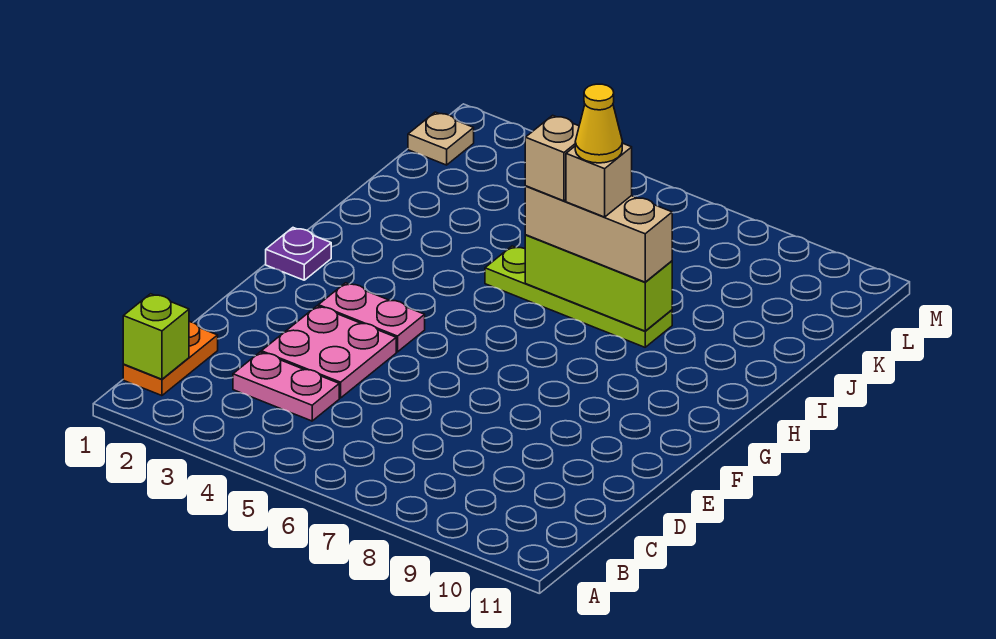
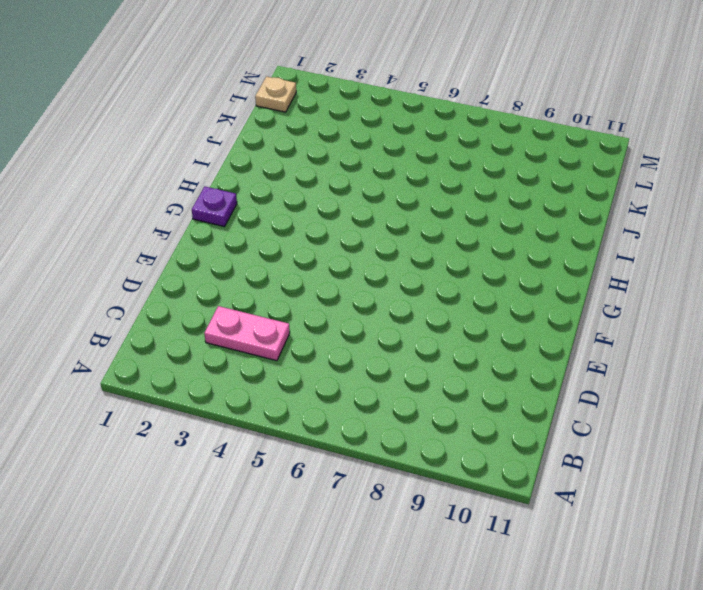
none -> orange plate B1:C1 level 1
none -> pink plate D3:E4 level 1
none -> pink plate F3:F4 level 1

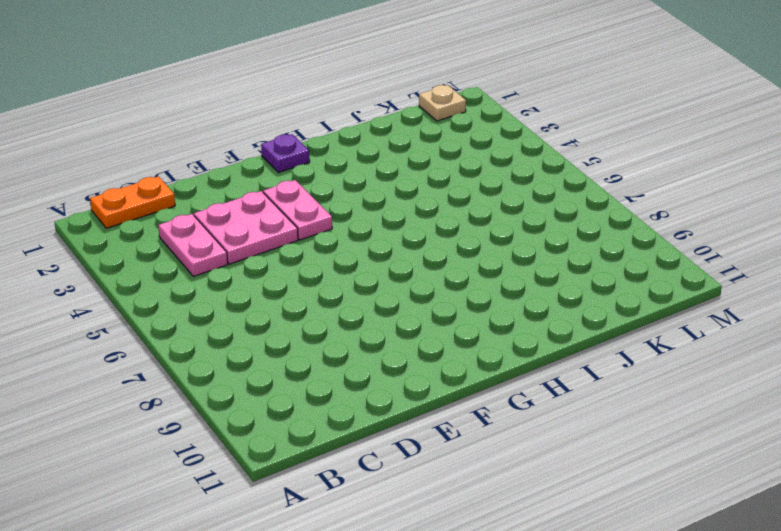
none -> lime plate I5:I8 level 1
none -> lime brick B1 level 2
none -> lime brick I6:I8 level 2

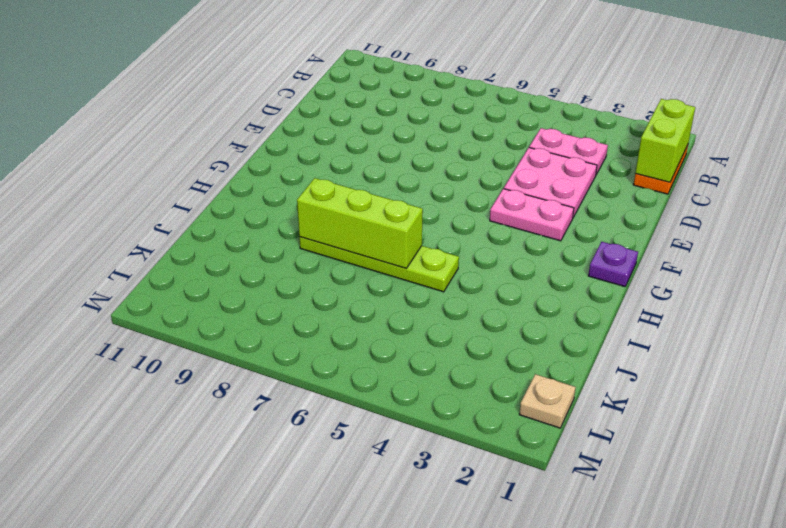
lime brick B1:C1 level 2 -> lime brick B1 level 2
none -> tan brick I6:I8 level 3
none -> tan brick I6 level 4
none -> tan brick I7 level 4

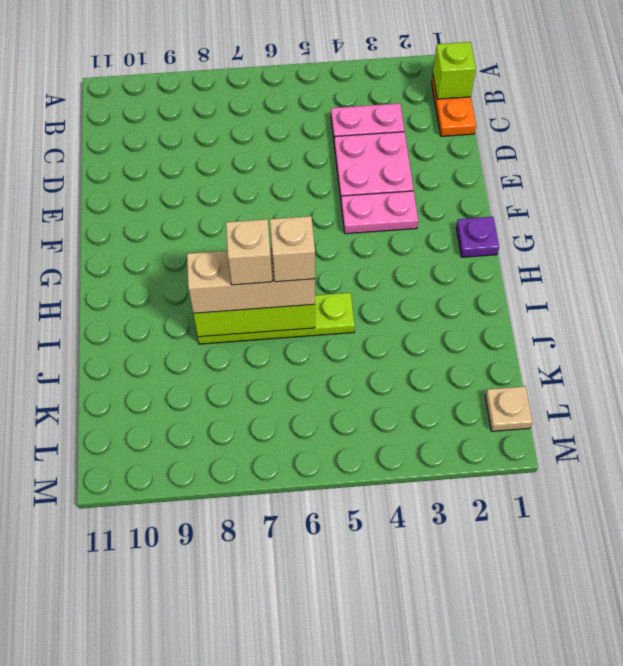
none -> yellow cone I7 level 5

